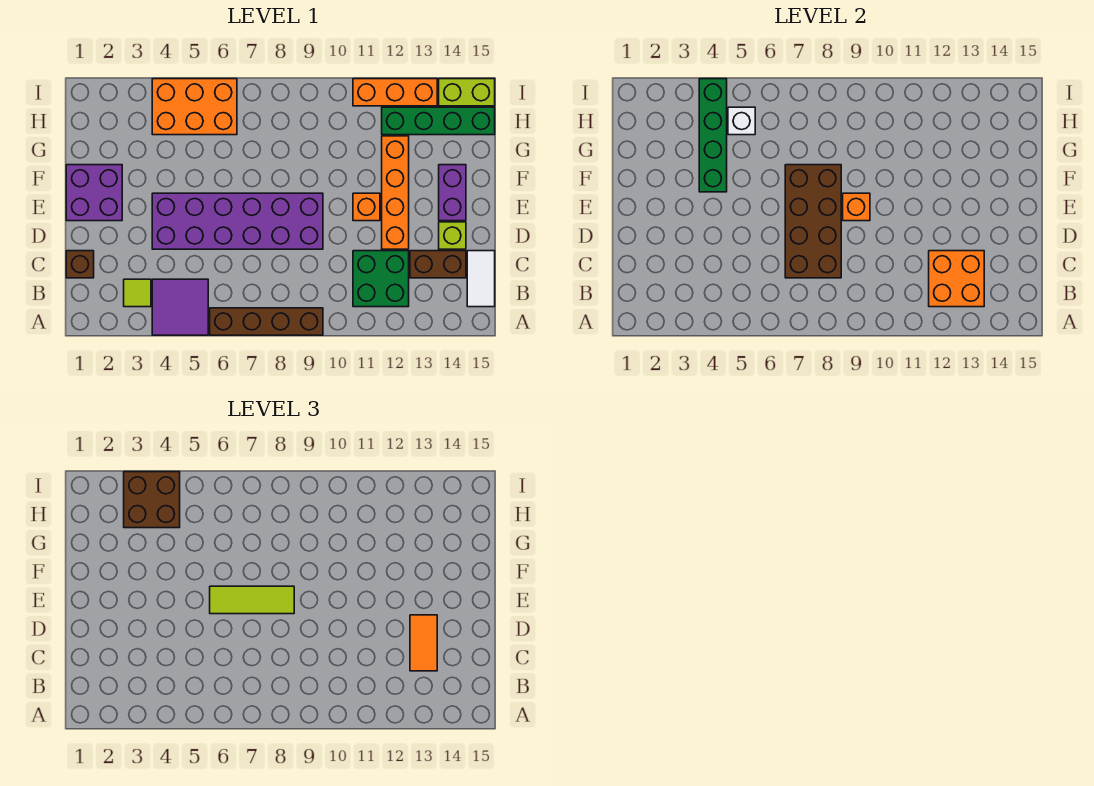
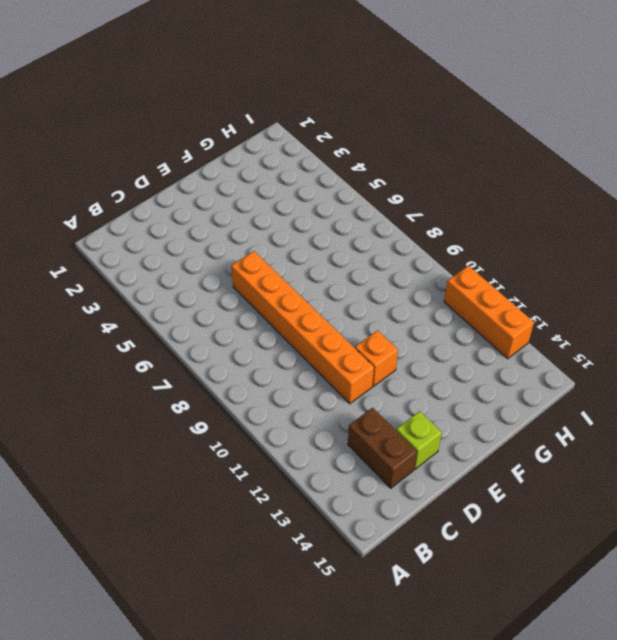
orange brick D6:D11 level 1 -> purple brick D4:E9 level 1
none -> purple tile A4:B5 level 1
none -> brown brick A6:A9 level 1
none -> lime tile B3 level 1

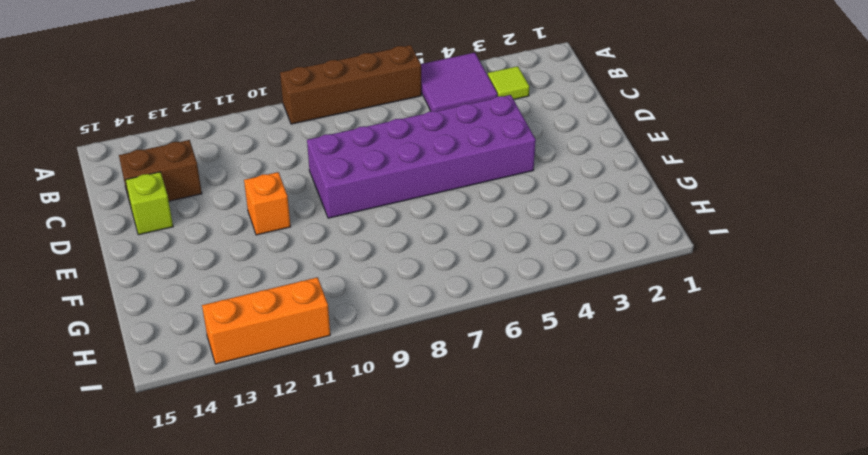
none -> green brick B11:C12 level 1
none -> white tile B15:C15 level 1
none -> brown brick C1 level 1

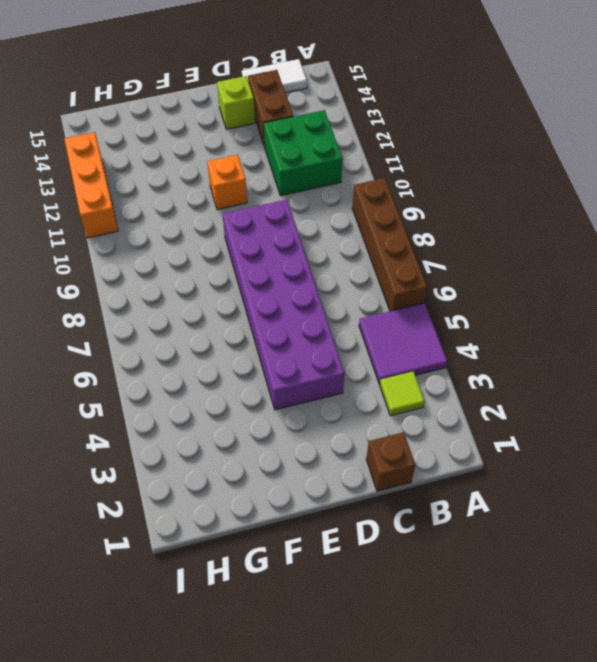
none -> orange brick D12:G12 level 1
none -> purple brick E1:F2 level 1
none -> purple brick E14:F14 level 1

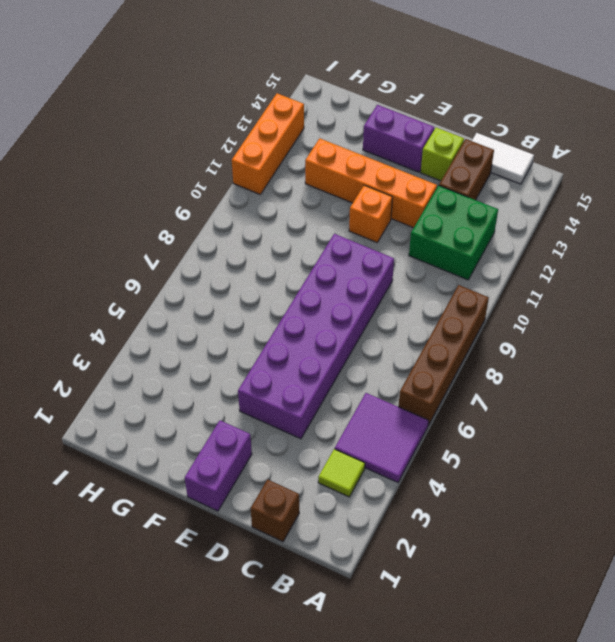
purple brick E1:E2 level 1 -> purple brick E1:F2 level 1
none -> orange brick H4:I6 level 1
none -> green brick H12:H15 level 1
none -> lime brick I14:I15 level 1

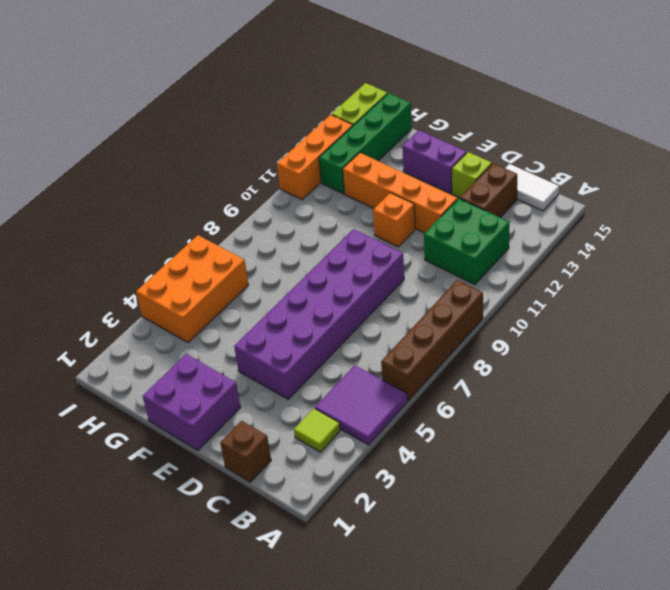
none -> orange brick B12:C13 level 2
none -> brown brick C7:F8 level 2
none -> orange brick E9 level 2

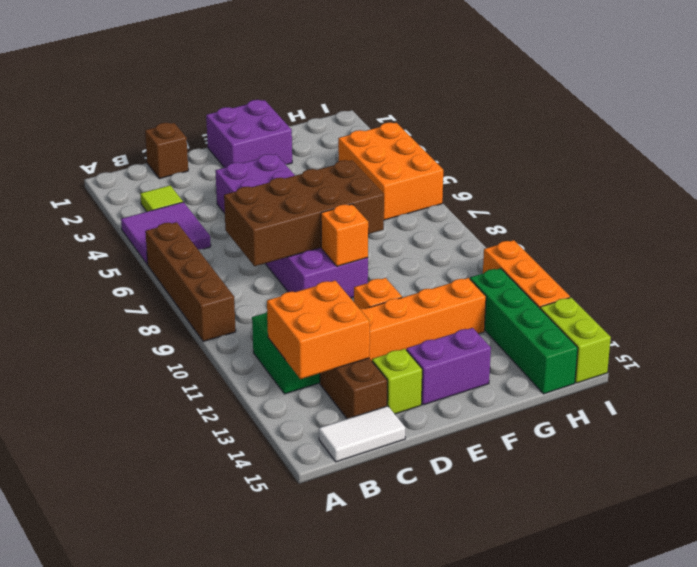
none -> green brick F4:I4 level 2
none -> white brick H5 level 2
none -> orange tile C13:D13 level 3

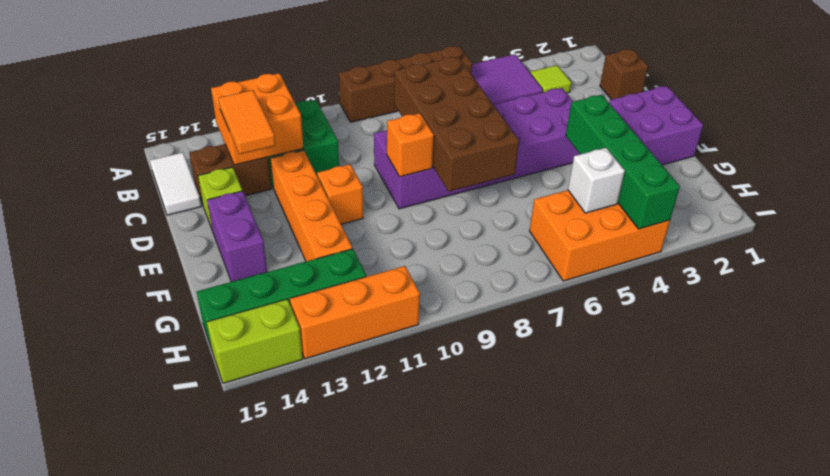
none -> lime tile E6:E8 level 3
none -> brown brick H3:I4 level 3

